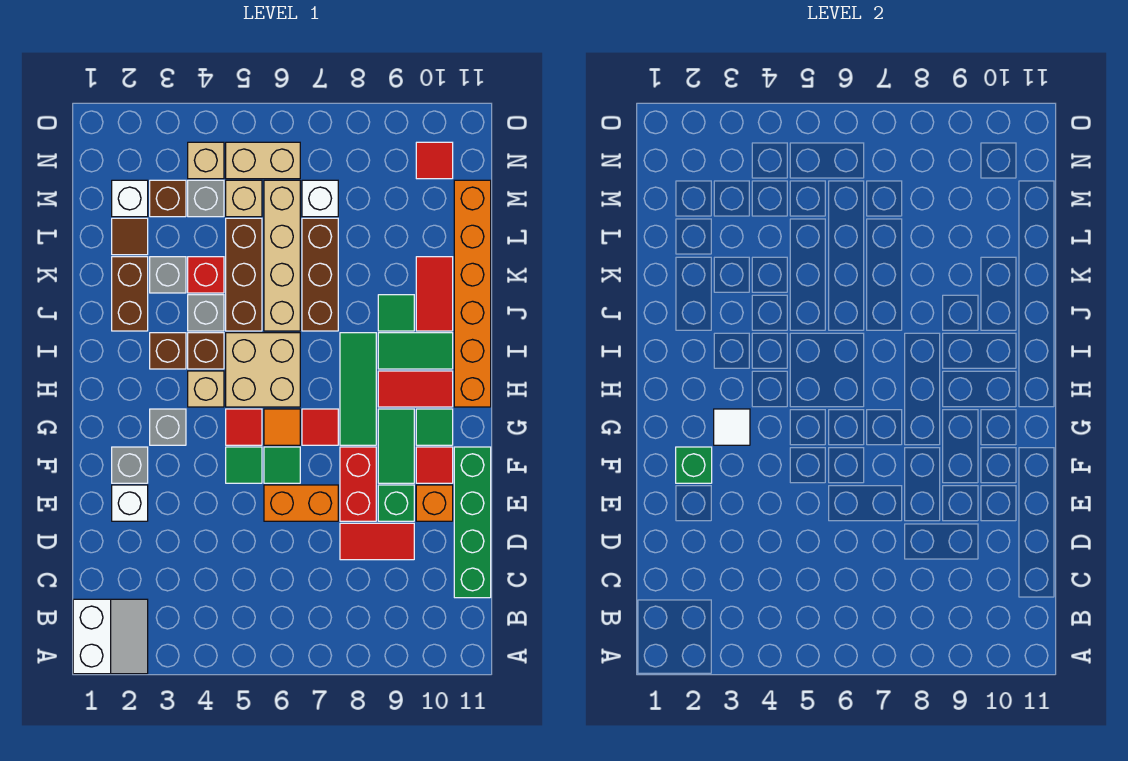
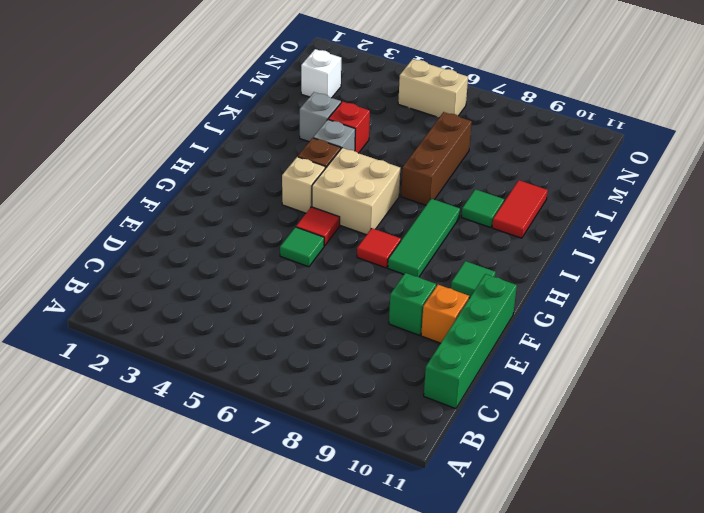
none -> white slope A1:B2 level 1 top 1
none -> red tile D8:D9 level 1
none -> white brick E2 level 1
none -> orange brick E6:E7 level 1

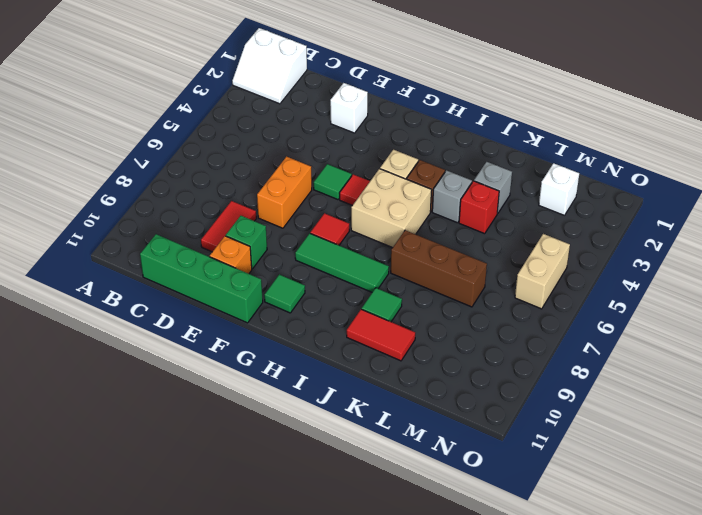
none -> red brick E8:F8 level 1
none -> grey brick F2 level 1
none -> green tile F6 level 1
none -> green tile F9:G9 level 1

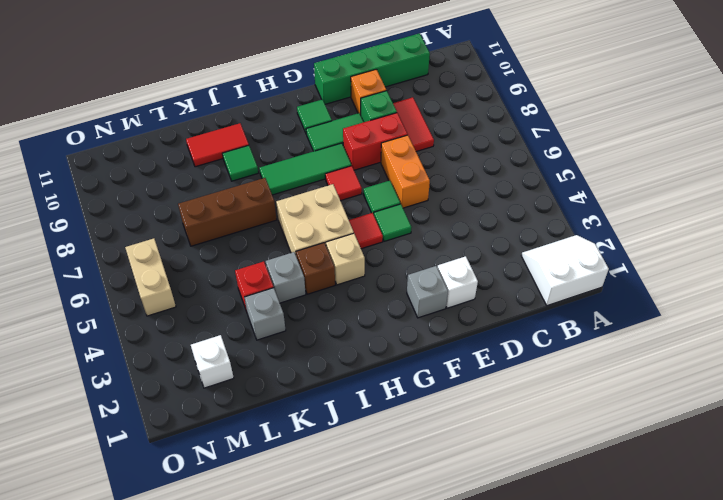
none -> red tile F10 level 1
none -> grey brick G3 level 1
none -> orange tile G6 level 1
none -> red tile H9:H10 level 1

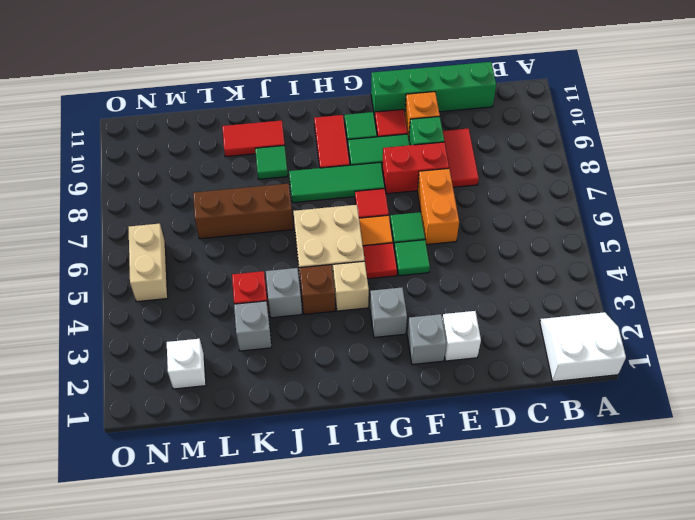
none -> orange brick H11:M11 level 1
none -> brown brick I3 level 1
none -> green tile I9:I10 level 1
none -> brown brick J2:K2 level 1

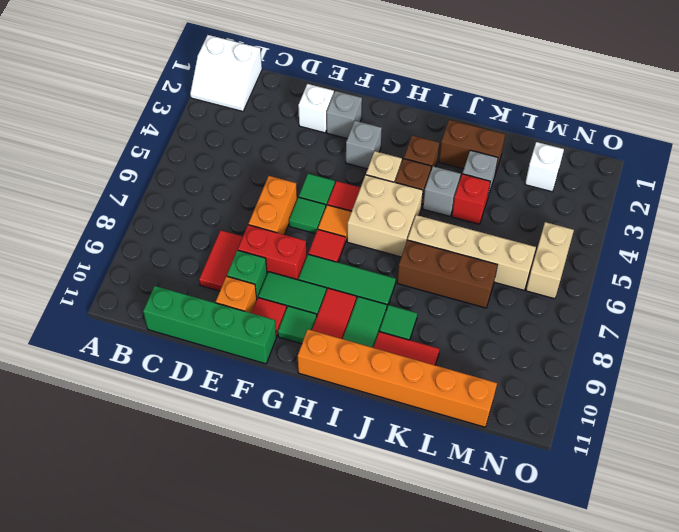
none -> brown brick J5:L5 level 1
none -> brown tile L2 level 1
none -> brown brick M3 level 1
none -> grey brick M4 level 1

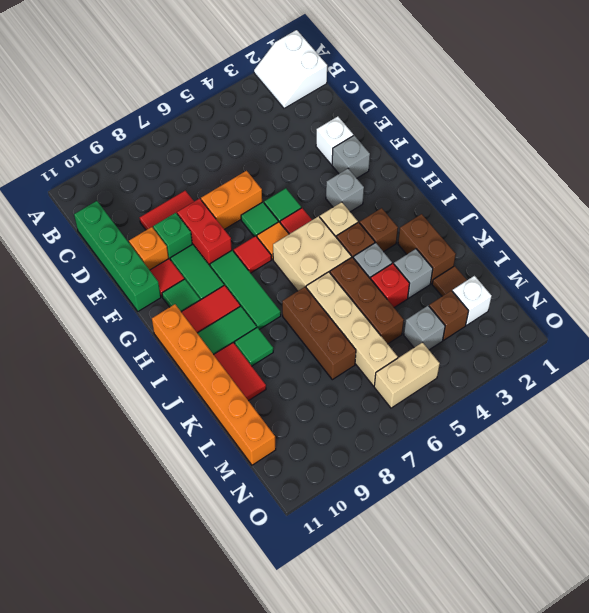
none -> tan brick M5 level 1
none -> white brick M7 level 1
none -> tan brick N4 level 1
none -> red tile N10 level 1

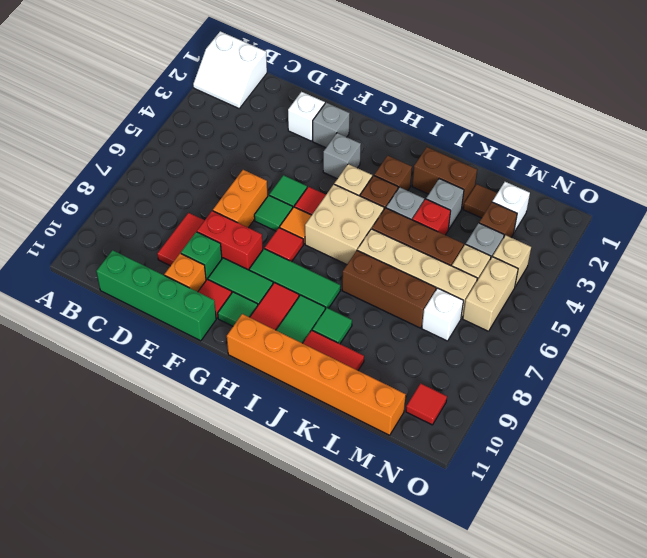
none -> green brick F2 level 2
none -> white tile G3 level 2

